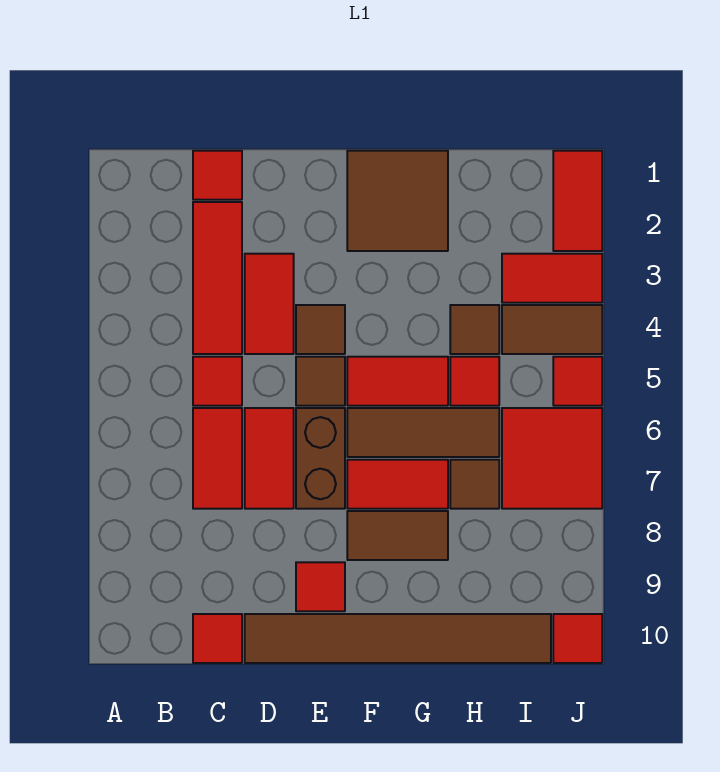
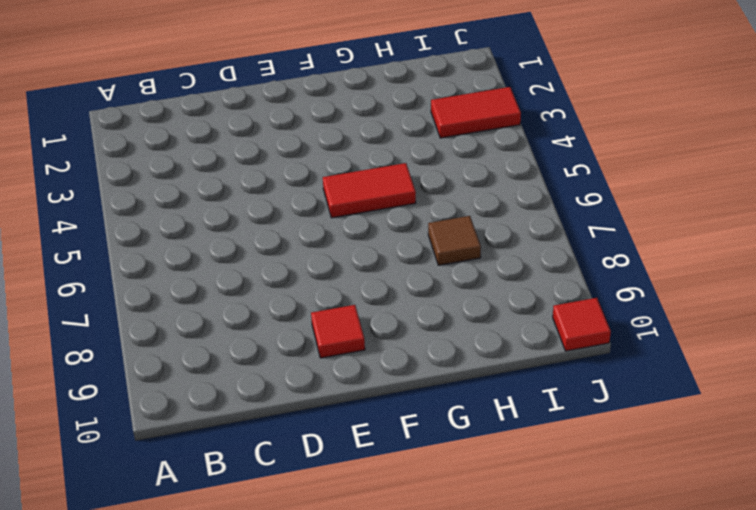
none -> red tile C1 level 1
none -> red tile C2:C4 level 1
none -> red tile C5 level 1

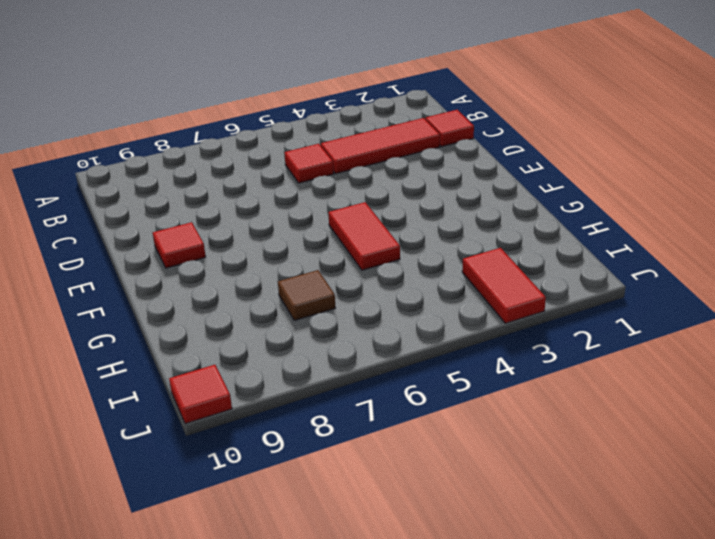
none -> red tile C6:C7 level 1
none -> red tile C10 level 1
none -> red tile D3:D4 level 1

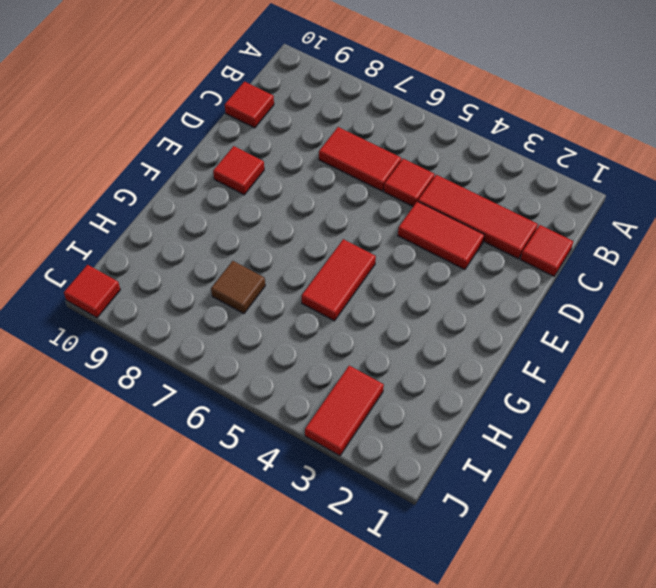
none -> red tile D6:D7 level 1
none -> brown tile D10:I10 level 1
none -> brown tile E4 level 1

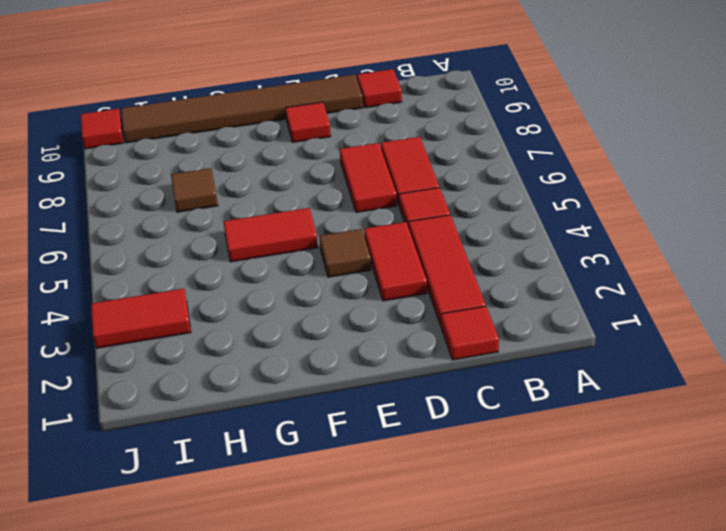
none -> brown tile E5 level 1
none -> brown brick E6:E7 level 1
none -> brown tile F1:G2 level 1

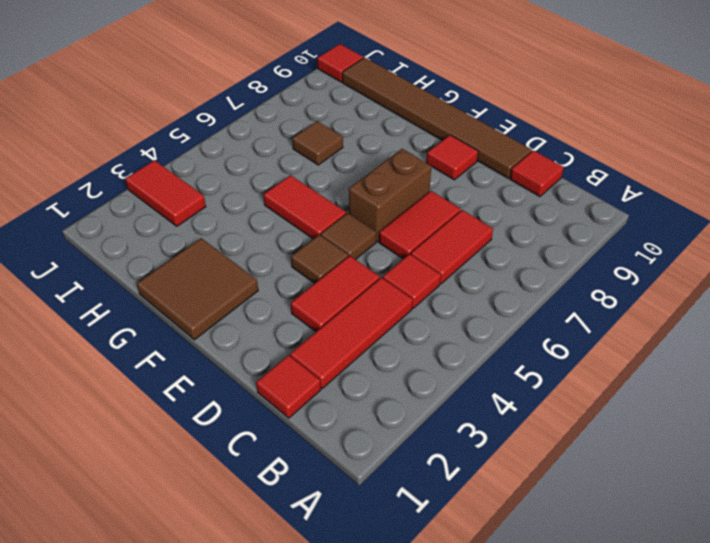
none -> brown tile F6:H6 level 1
none -> red tile F7:G7 level 1
none -> brown tile F8:G8 level 1

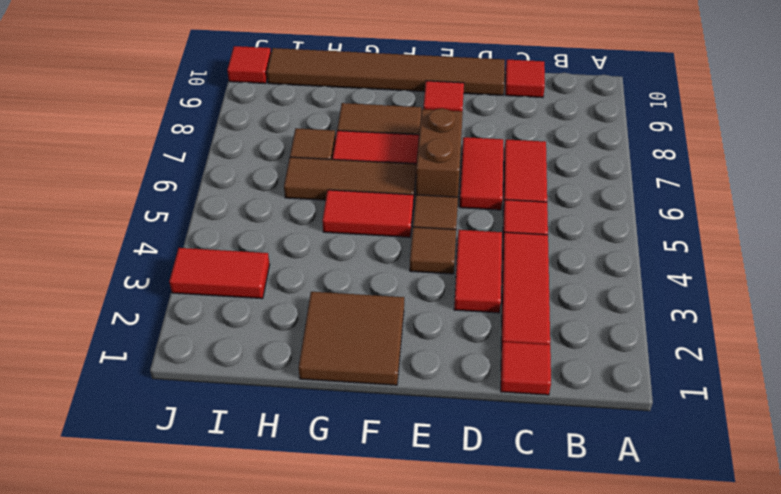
none -> brown tile H4 level 1
none -> red tile H5 level 1
none -> brown tile I4:J4 level 1

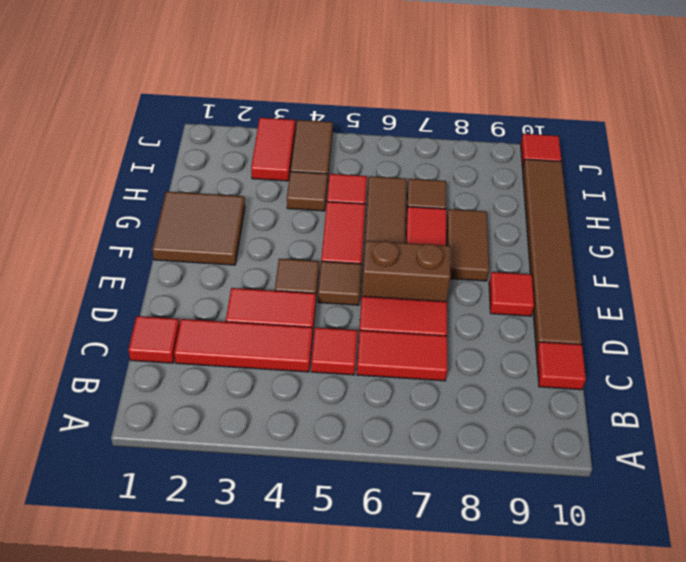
none -> red tile I6:J7 level 1
none -> red tile J1:J2 level 1
none -> red tile J5 level 1

